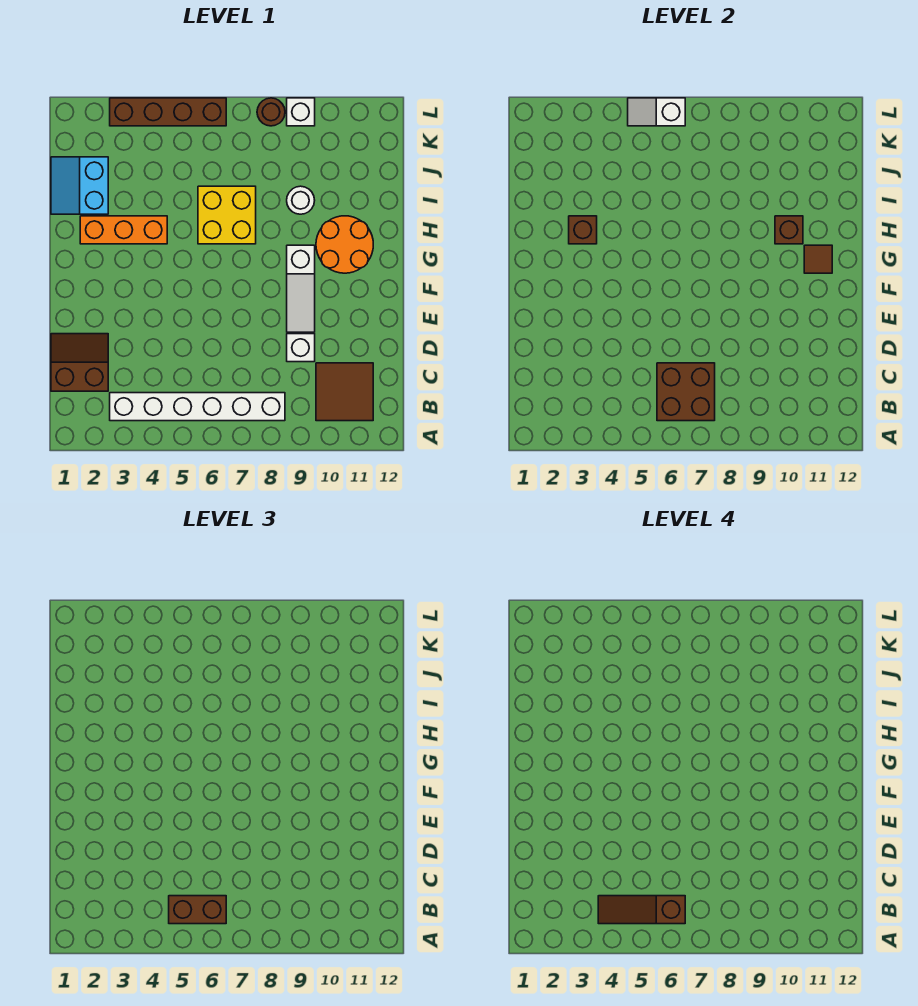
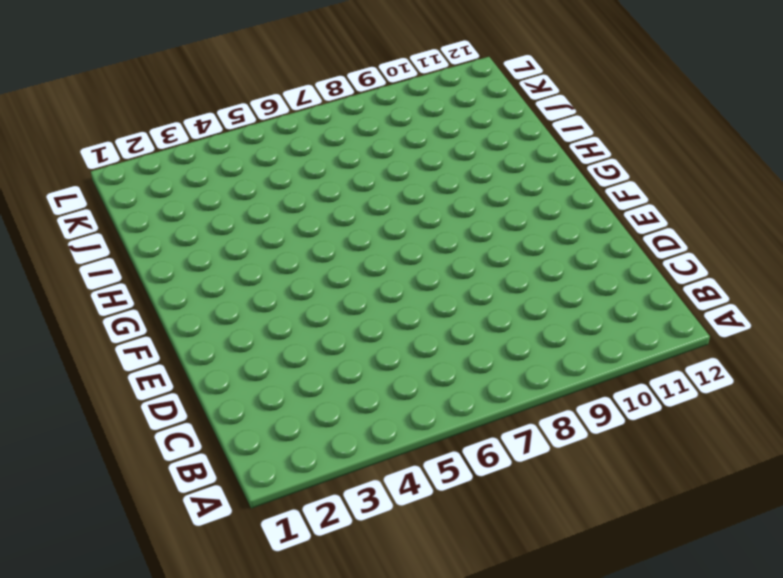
none -> white brick B3:B8 level 1
none -> brown tile B10:C11 level 1
none -> brown slope C1:D2 level 1 top C

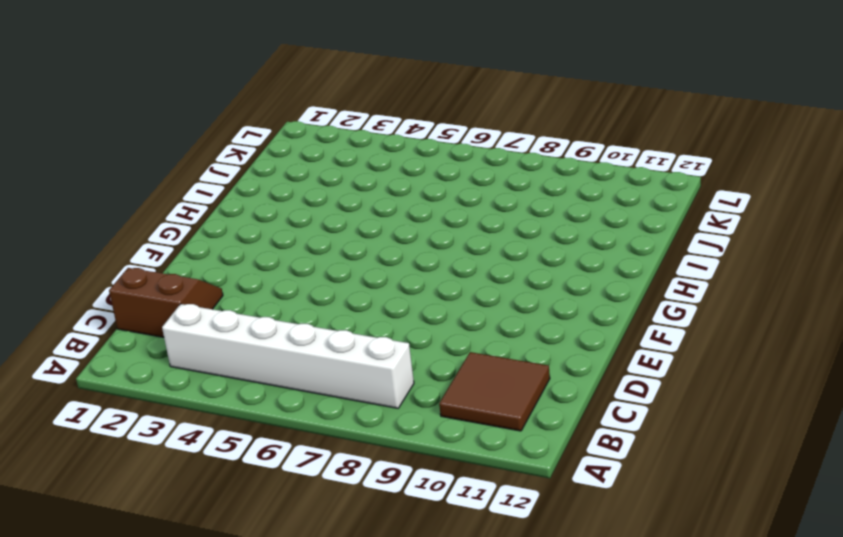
none -> white brick D9 level 1
none -> white slope E9:G9 level 1 top G
none -> orange round brick G10:H11 level 1

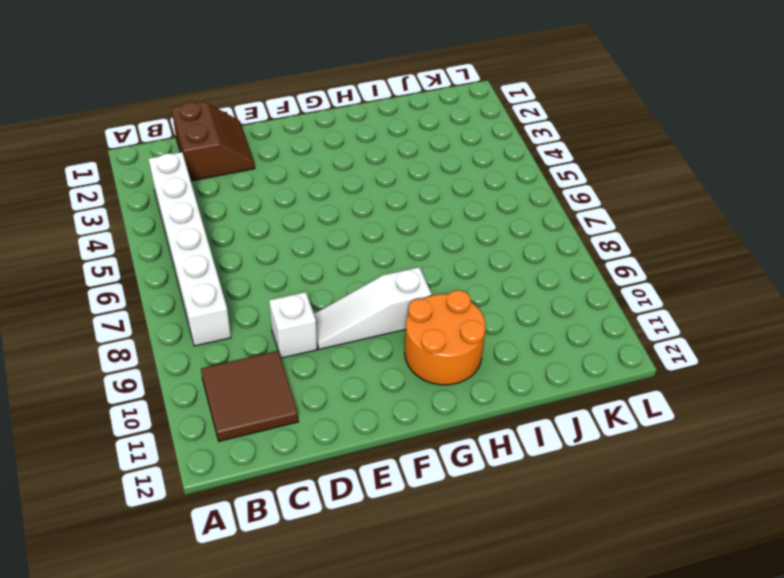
none -> orange brick H2:H4 level 1
none -> yellow brick H6:I7 level 1
none -> cyan slope I1:J2 level 1 top 2

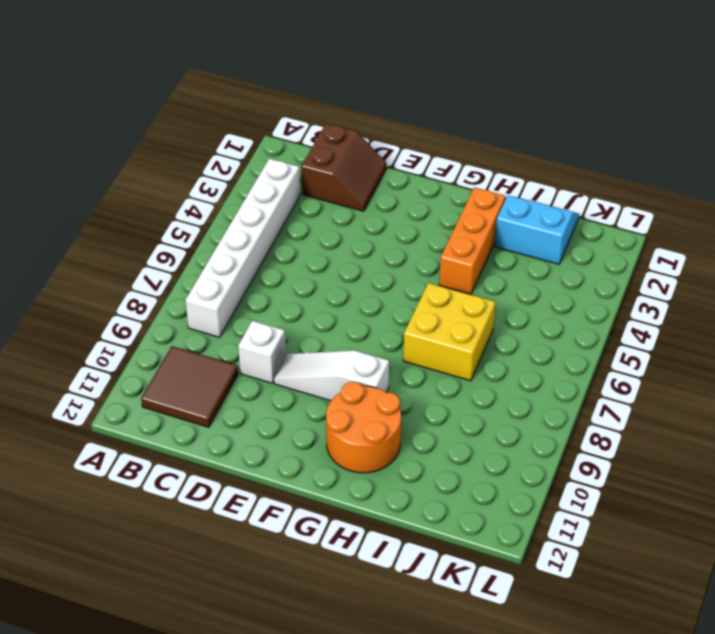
none -> white round brick I9 level 1
none -> brown brick L3:L6 level 1
none -> brown round brick L8 level 1

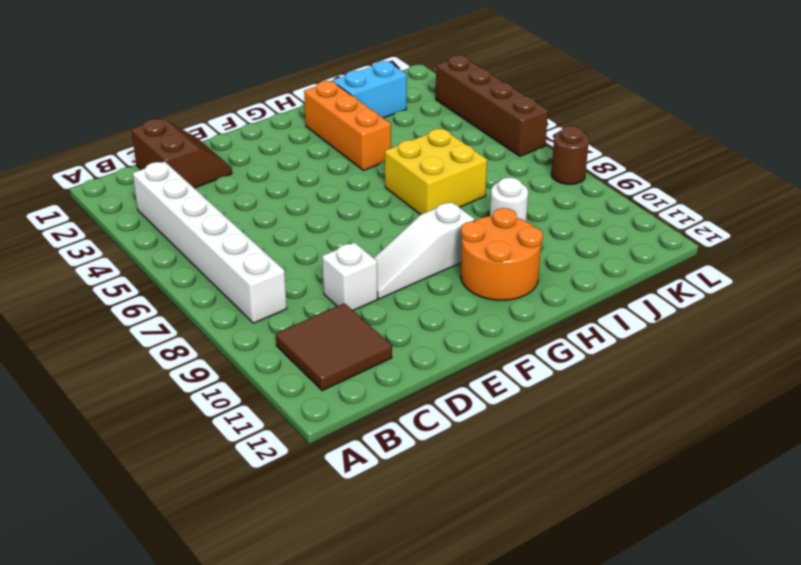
none -> white brick L9 level 1
none -> brown brick B6:C7 level 2
none -> brown tile G11 level 2

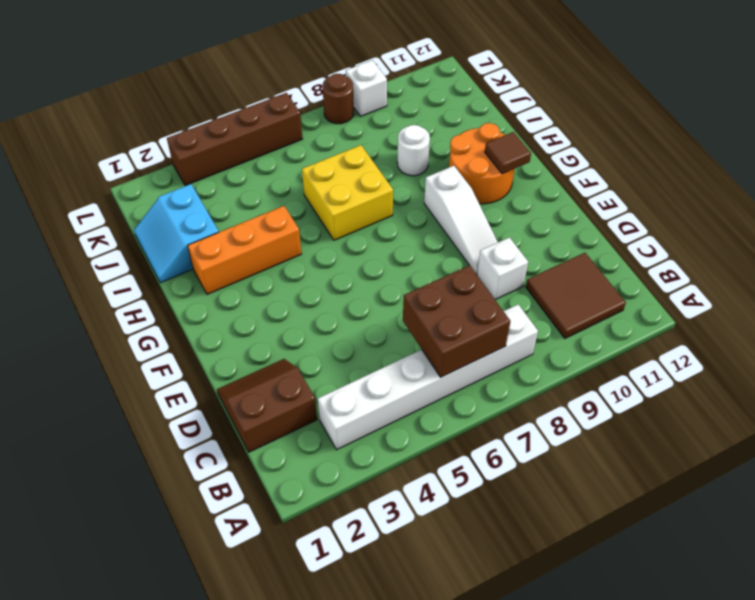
none -> brown brick H3 level 2
none -> brown brick H10 level 2
none -> white slope L5:L6 level 2 top 6

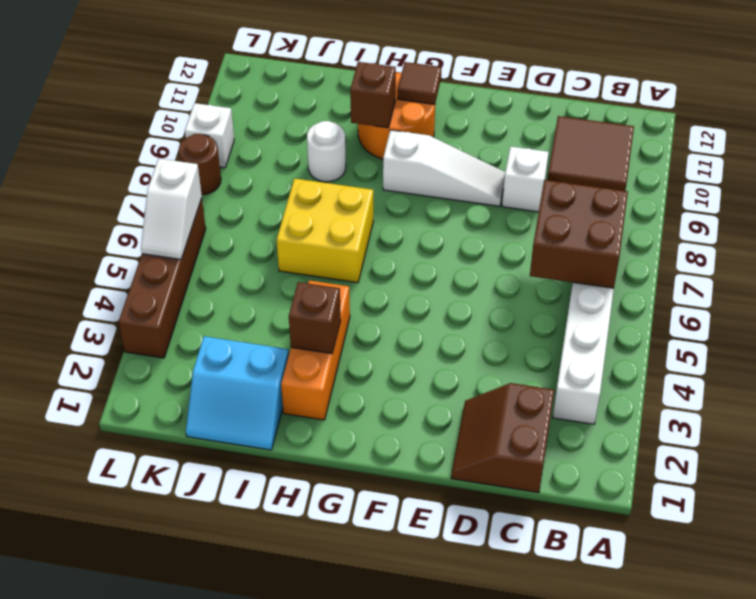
none -> brown brick B5:B6 level 3
none -> brown slope B4:B6 level 4 top 6

